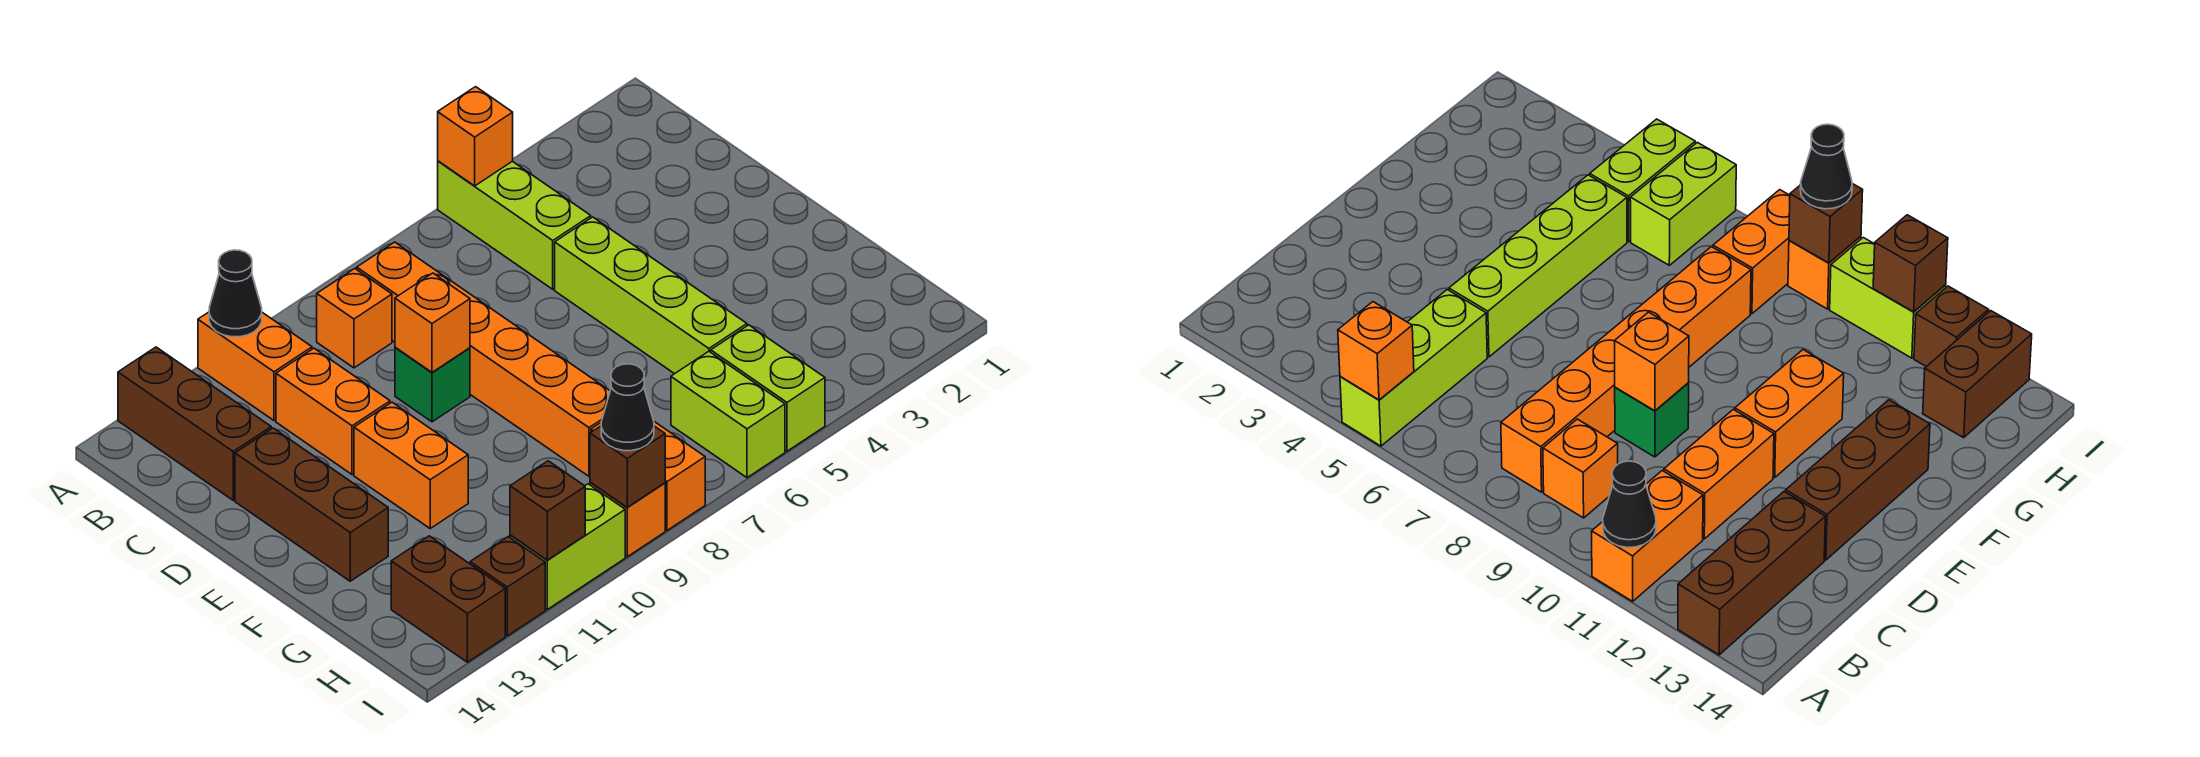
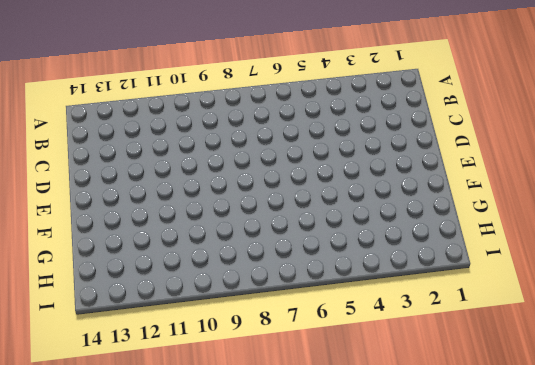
none -> lime brick A5:C5 level 1
none -> orange brick A11:B11 level 1
none -> brown brick A13:C13 level 1

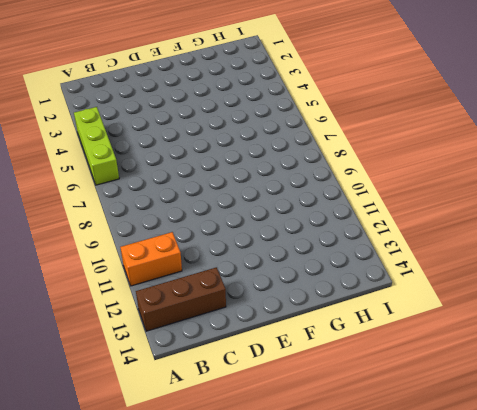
lime brick A4:A6 level 1 -> lime brick A5:C5 level 1
none -> orange brick B8:G8 level 1
none -> orange brick B9 level 1
none -> orange brick C11:D11 level 1

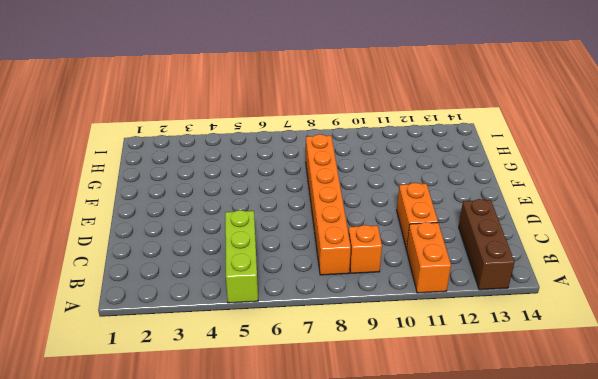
none -> lime brick D5:G5 level 1
none -> green brick D9 level 1
none -> brown brick D13:F13 level 1

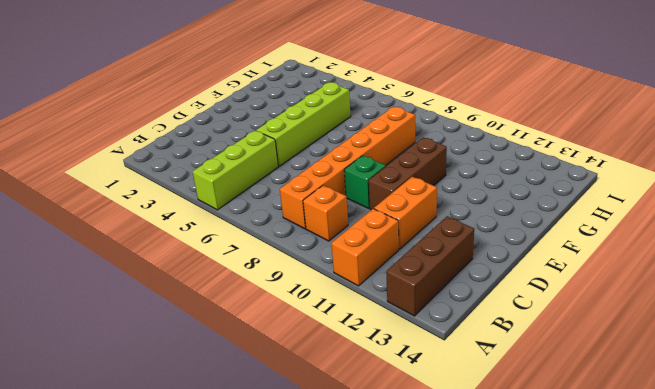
brown brick D10:F10 level 1 -> brown brick D13:F13 level 1
none -> orange brick E11:F11 level 1
none -> lime brick H5:I5 level 1
none -> lime brick H6:I6 level 1

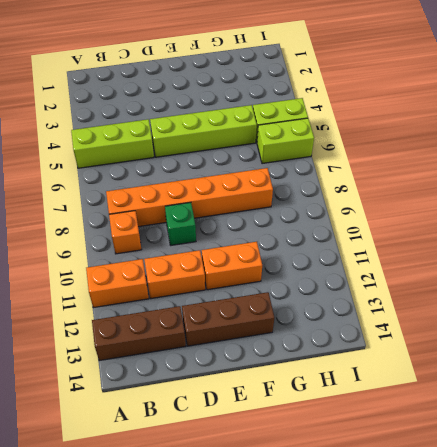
none -> orange brick H8:I8 level 1
none -> brown brick H13:I13 level 1
none -> orange brick I9 level 1

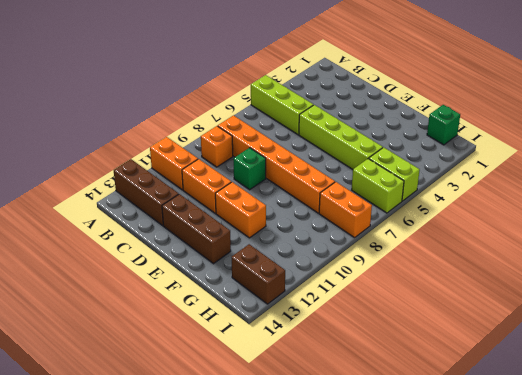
green brick H1 level 1 -> none
none -> orange brick I9 level 1
none -> lime brick I10:I11 level 1
none -> brown brick I12 level 1

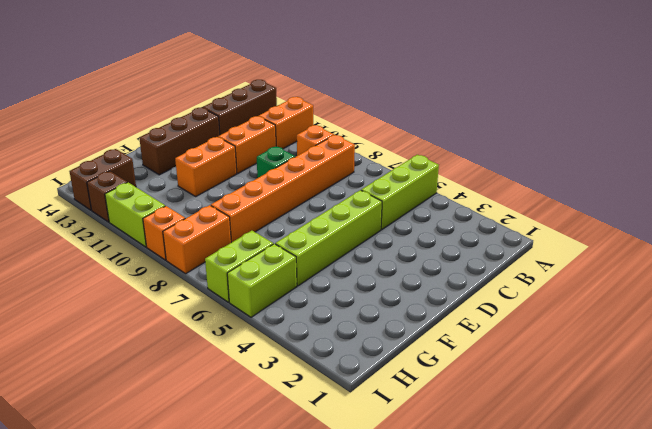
none -> orange brick A5 level 2
none -> black cone A11 level 2
none -> orange brick D9 level 2

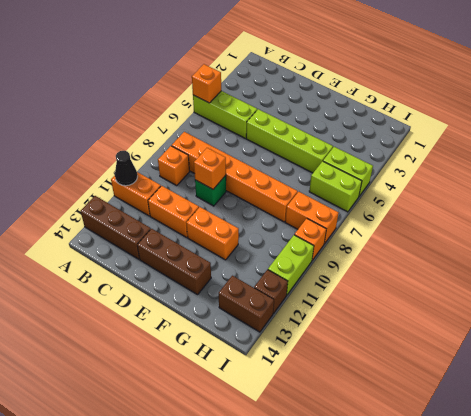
none -> brown brick I9 level 2
none -> brown brick I11 level 2
none -> black cone I9 level 3

